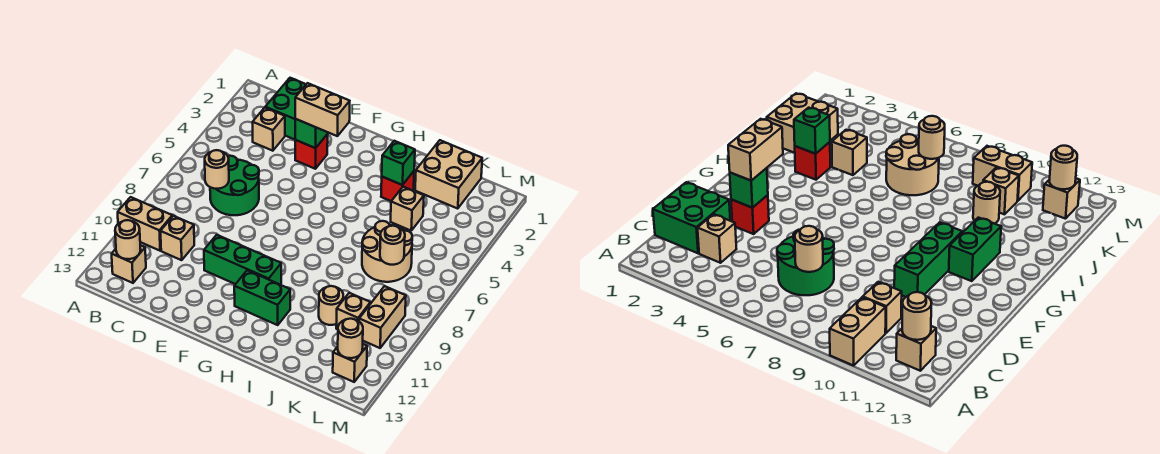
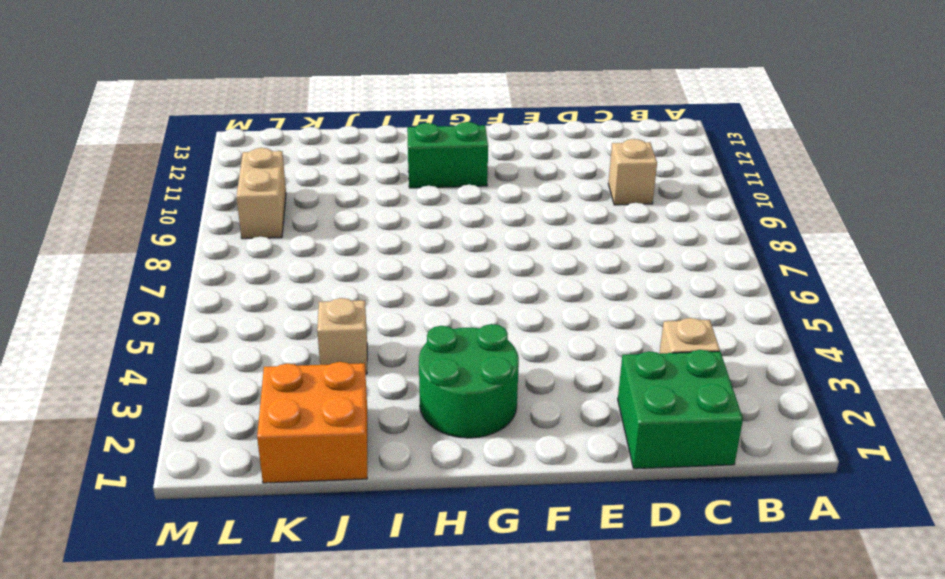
green round brick G2:H3 level 1 -> green round brick C6:D7 level 1
orange brick J1:K2 level 1 -> tan brick J1:K2 level 1
none -> tan brick A10:B10 level 1
none -> tan brick B12 level 1
none -> red brick E3 level 1

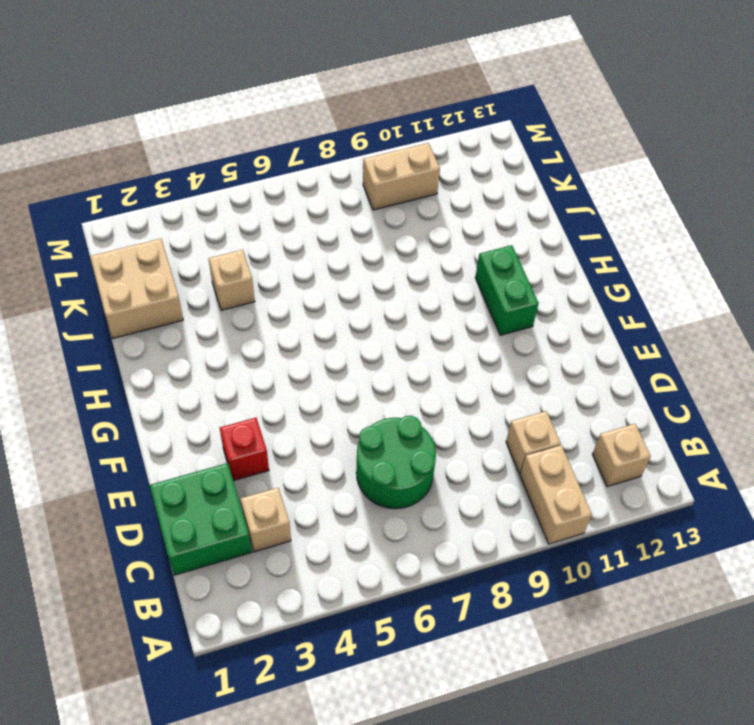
none -> green brick E10:G10 level 1
none -> red brick I3 level 1
none -> tan round brick J6:K7 level 1

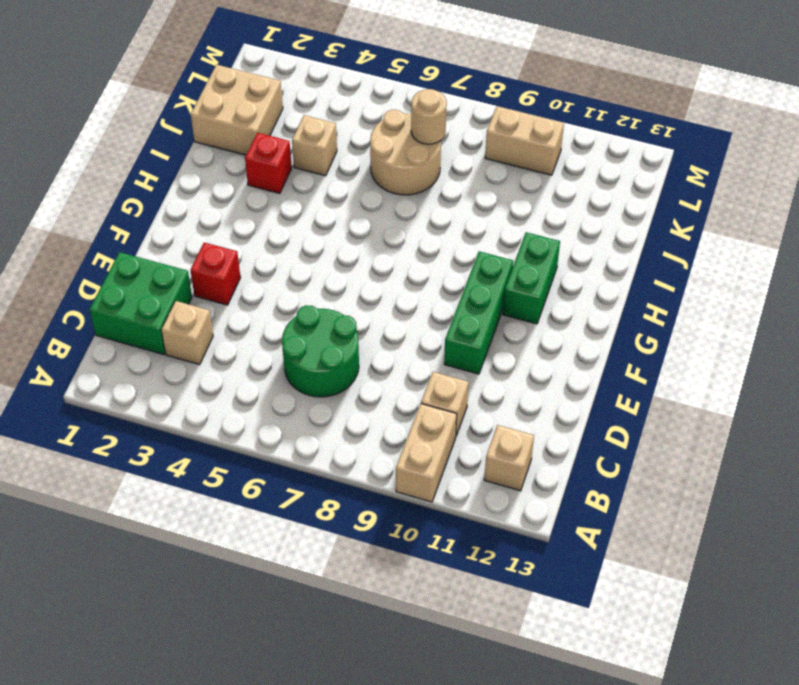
none -> tan round brick J10 level 1
none -> tan brick K10 level 1
none -> tan brick L12 level 1

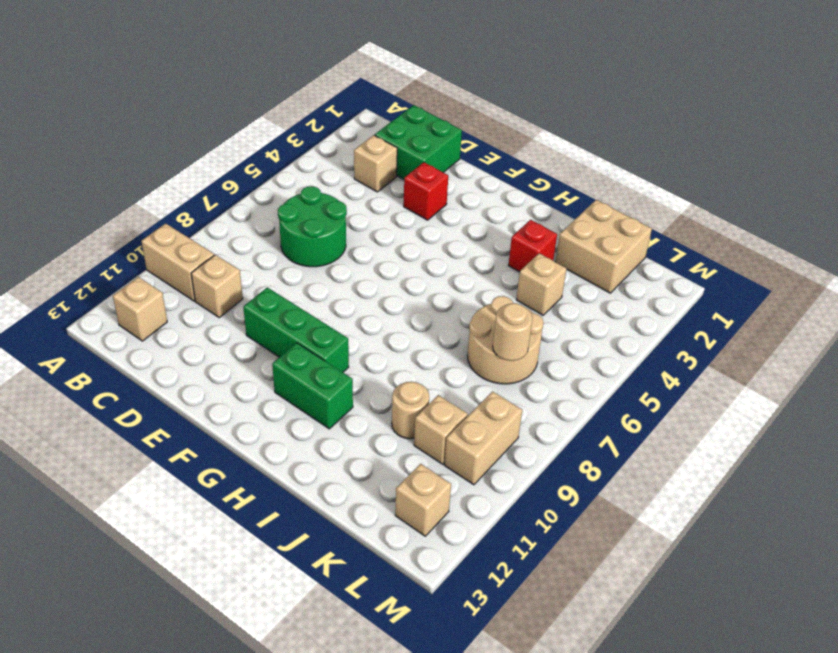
none -> tan round brick B12 level 2
none -> tan round brick C7 level 2
none -> green brick E3 level 2

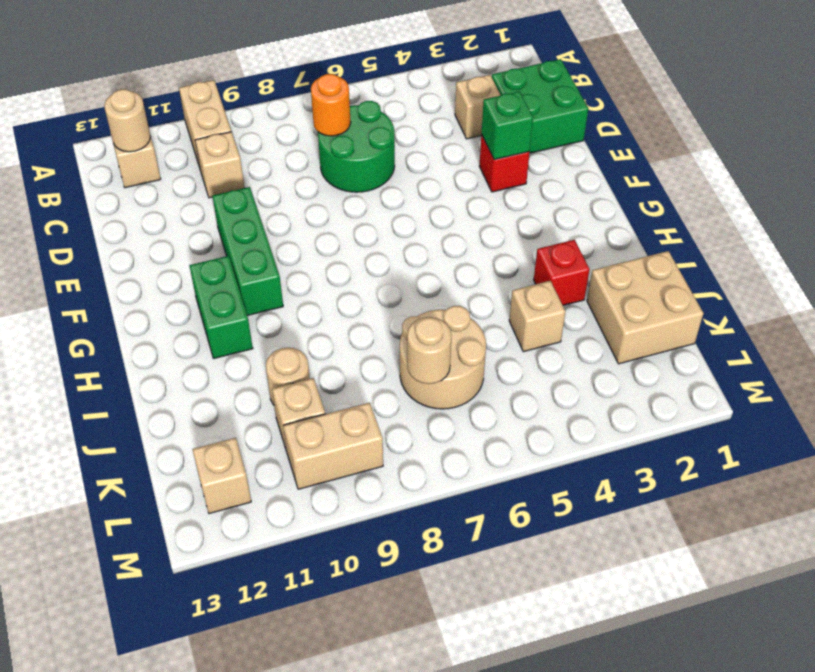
orange round brick C7 level 2 -> tan round brick C7 level 2
none -> green brick I3 level 2
none -> tan round brick L12 level 2
none -> tan brick E3:F3 level 3

